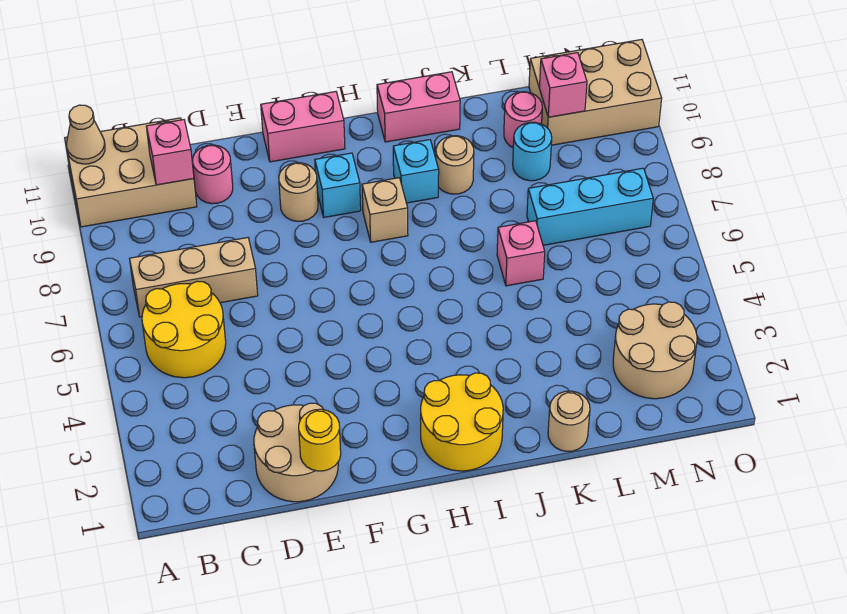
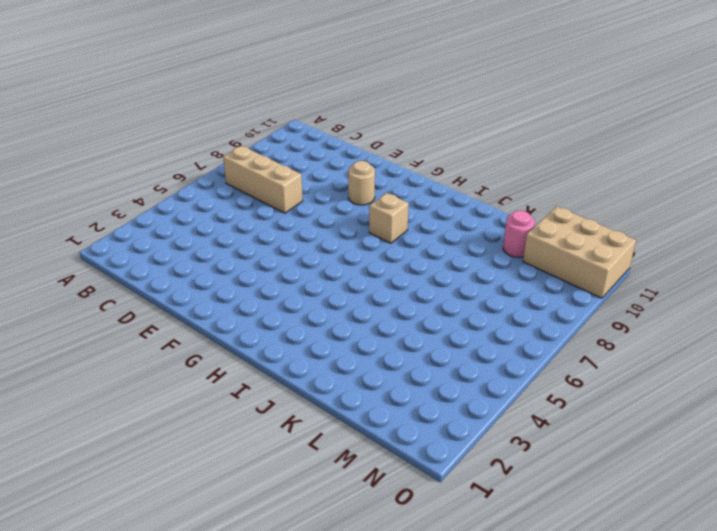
none -> tan brick A10:C11 level 1
none -> yellow round brick B5:C6 level 1
none -> tan round brick D1:E2 level 1

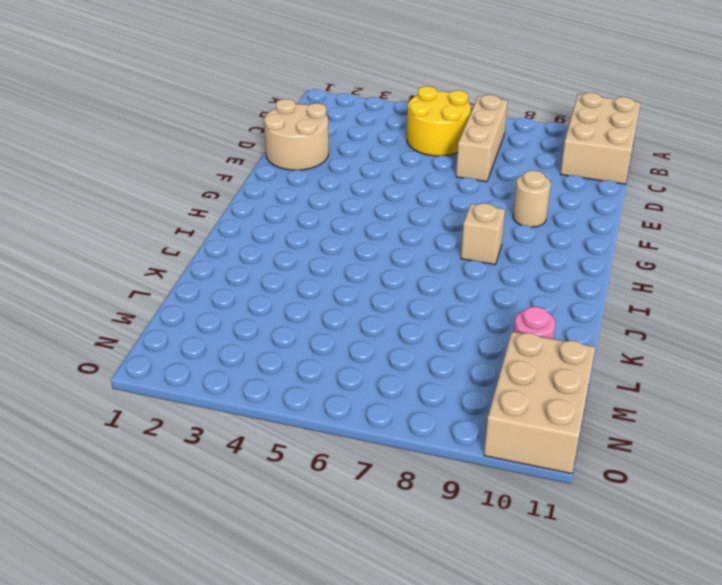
none -> pink round brick D10 level 1
none -> pink brick F11:G11 level 1
none -> cyan brick G9 level 1

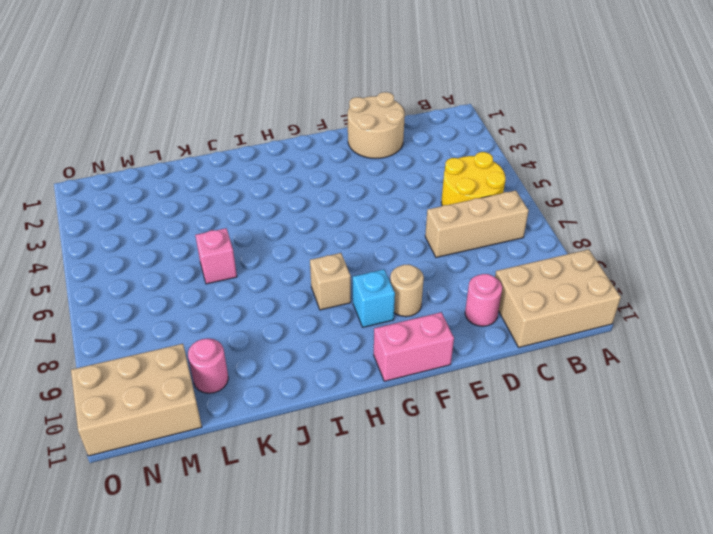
none -> yellow round brick H1:I2 level 1
none -> cyan brick I9 level 1
none -> pink brick I11:J11 level 1

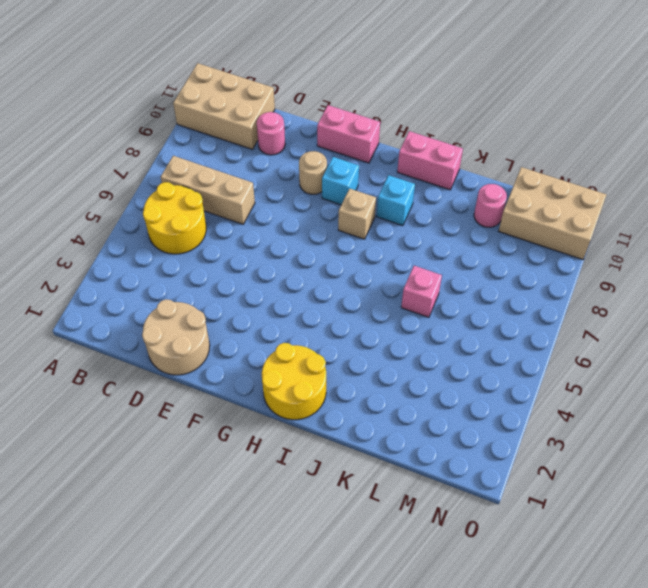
none -> tan round brick J9 level 1
none -> tan round brick K1 level 1
none -> cyan brick L7:N7 level 1

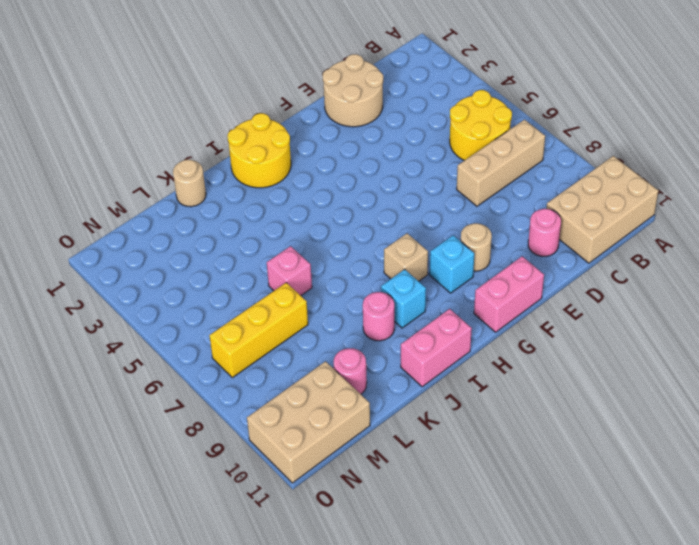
pink round brick J9 level 1 -> tan round brick J9 level 1
yellow brick L7:N7 level 1 -> cyan brick L7:N7 level 1
none -> cyan round brick L9 level 1
none -> tan round brick M2:N3 level 1
none -> tan cone A11 level 2

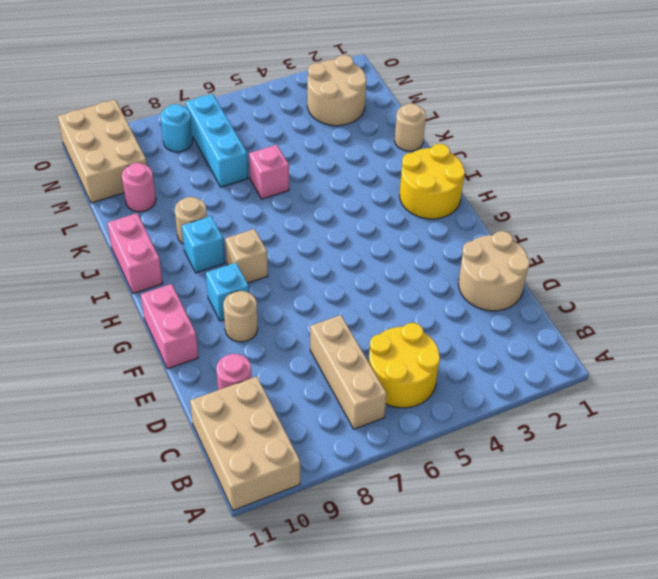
cyan round brick N8 level 1 -> cyan round brick L9 level 1
none -> tan cone A11 level 2
none -> pink brick C10 level 2
none -> yellow round brick E1 level 2

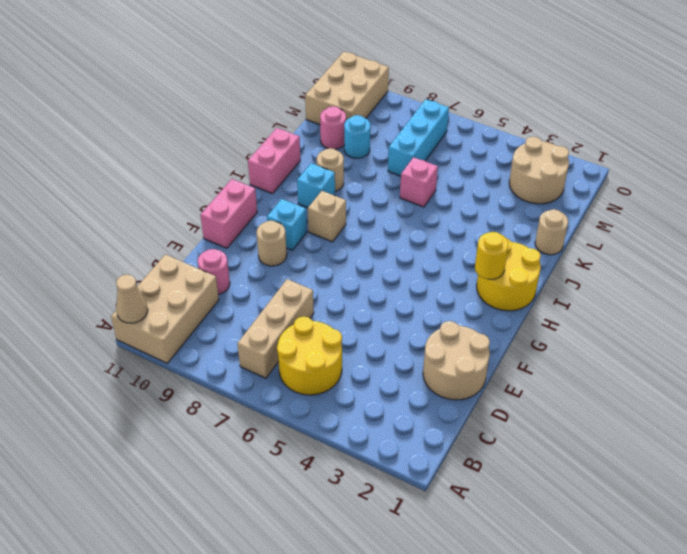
yellow round brick H2 level 2 -> yellow round brick E1 level 2
none -> pink brick C10 level 2
none -> pink brick M10 level 2

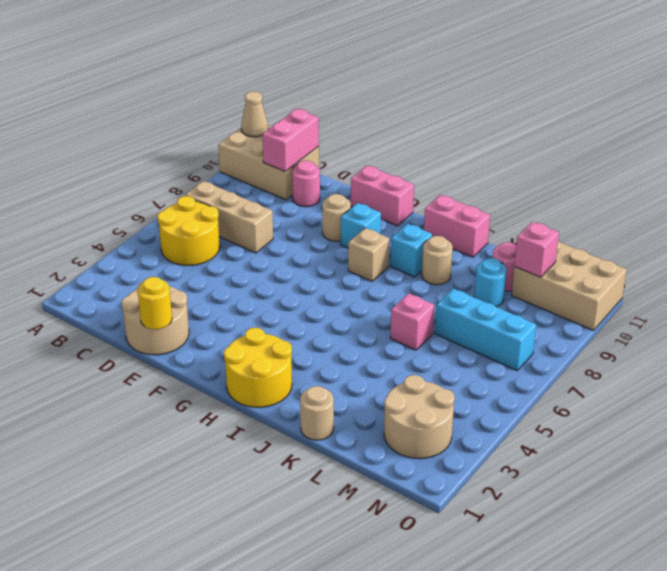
pink brick C10:C11 level 2 -> pink brick C10 level 2

